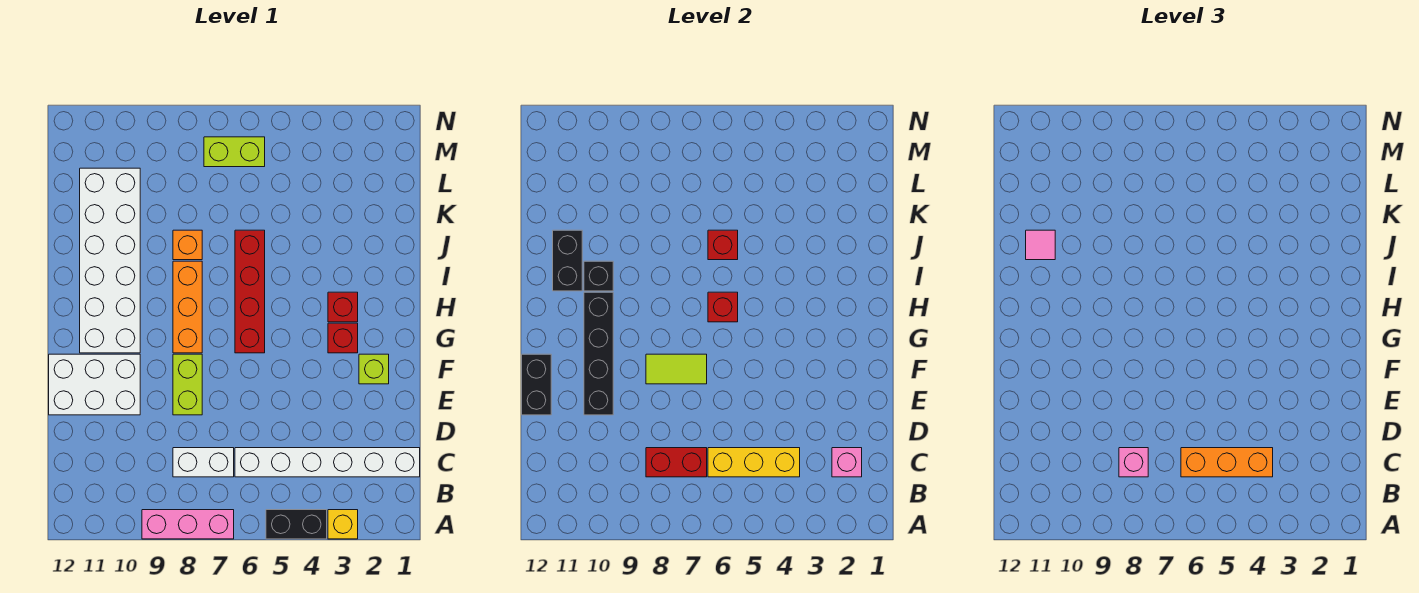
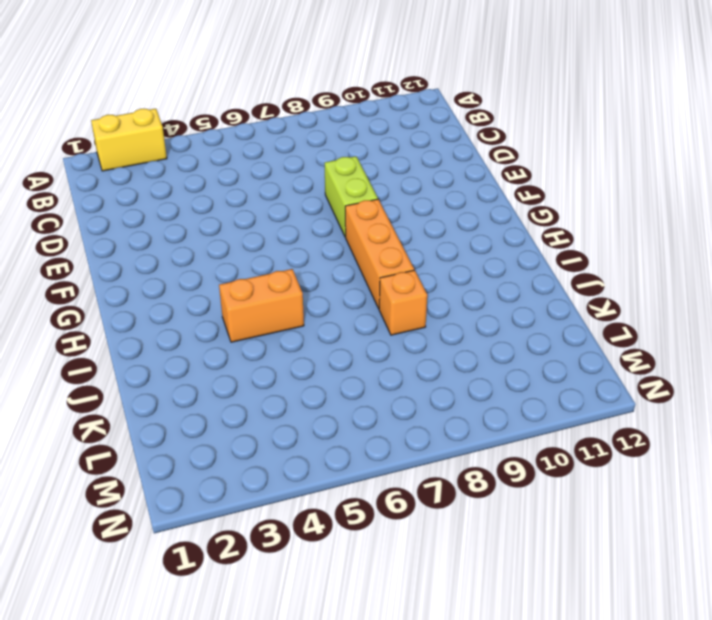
yellow brick A2:A3 level 1 -> yellow brick A3 level 1
orange brick I4:I5 level 1 -> none
none -> black brick A4:A5 level 1
none -> pink brick A7:A9 level 1
none -> white brick C1:C6 level 1

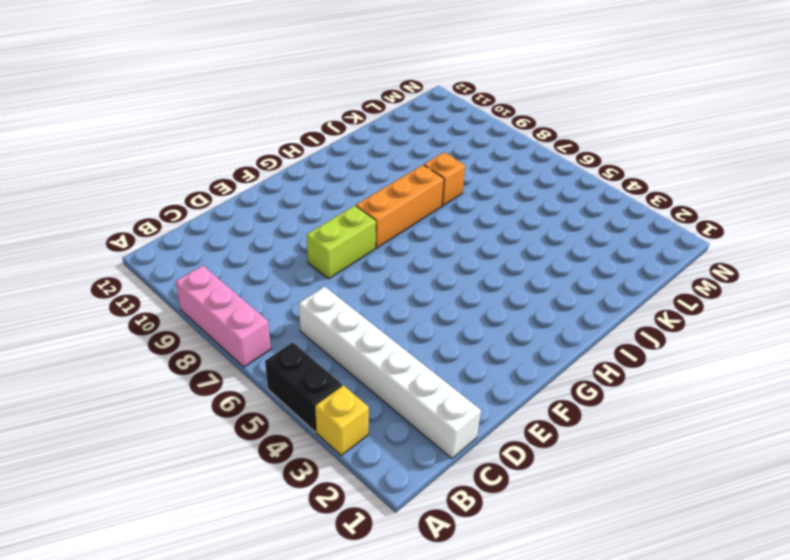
none -> white brick C7:C8 level 1
none -> white brick E10:F12 level 1
none -> lime brick F2 level 1

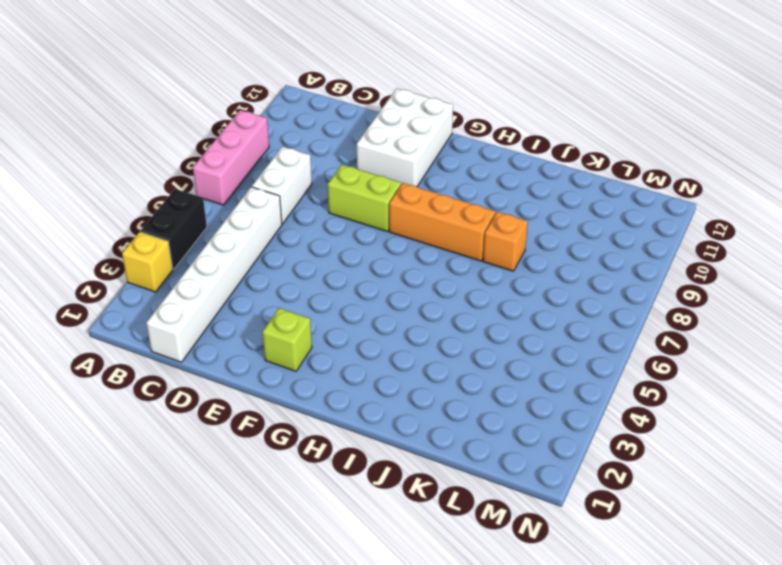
none -> red brick G3 level 1
none -> red brick G6:J6 level 1
none -> white brick G10:L11 level 1

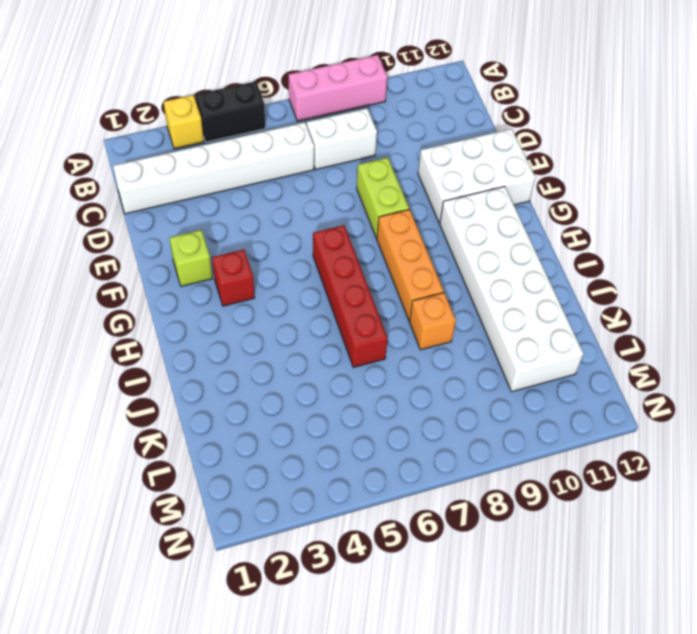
none -> red brick H3 level 1
none -> lime brick M6:M7 level 1
none -> pink brick C2 level 2

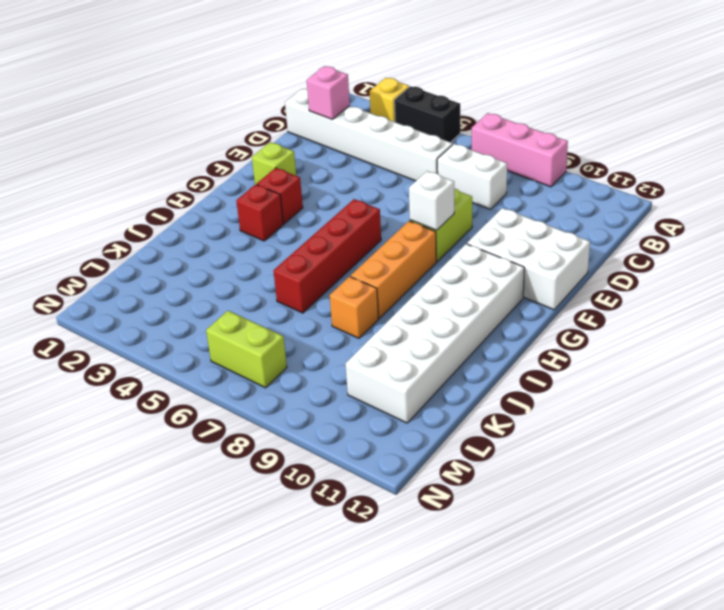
white brick F8 level 2 -> lime tile F7:F8 level 2
none -> yellow brick C4:C6 level 2
none -> red brick C7:C8 level 2
none -> black brick E10:H10 level 2

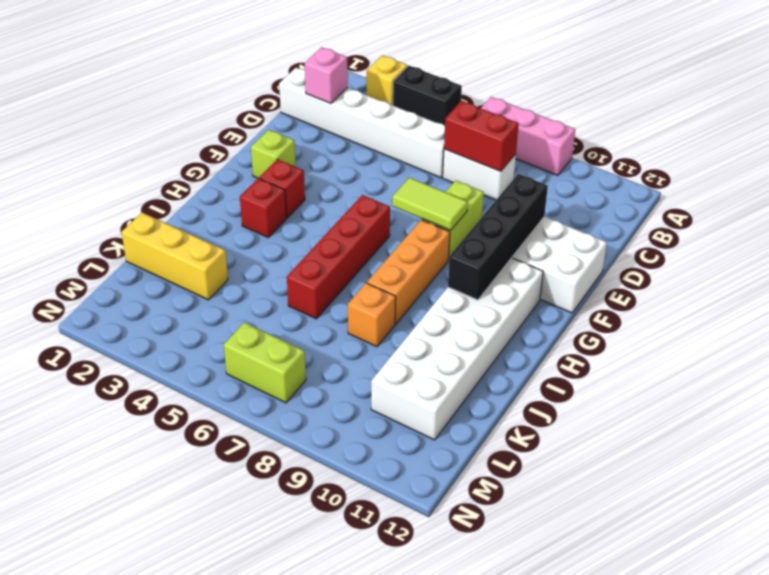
yellow brick K1:K3 level 1 -> yellow brick C4:C6 level 2
none -> black brick E12:F12 level 2
none -> red brick H6 level 2
none -> black brick I10 level 2

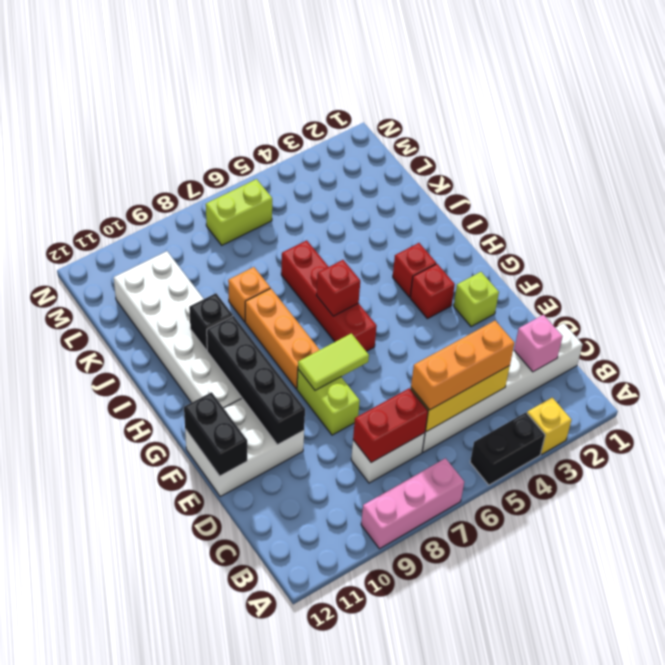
none -> black brick I11:J11 level 2
none -> red brick J6 level 2
none -> pink brick C8 level 3

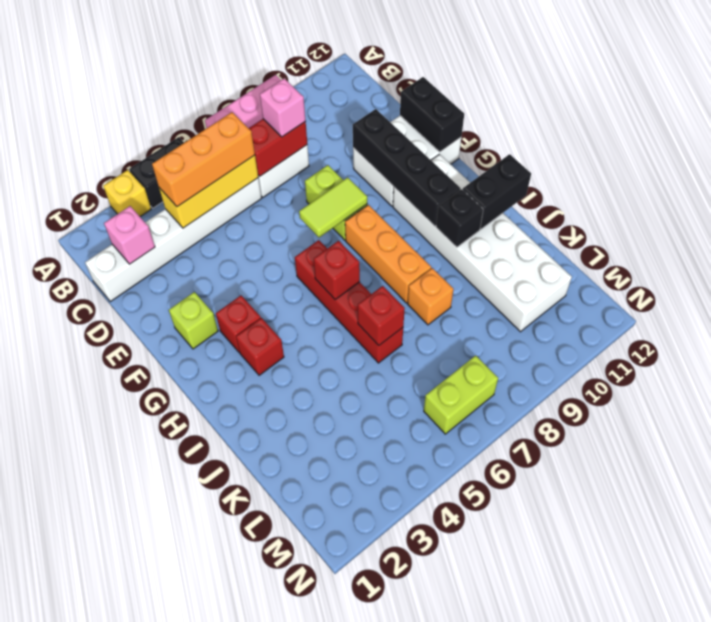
black brick I11:I12 level 2 -> black brick I11:J11 level 2
none -> pink tile J11 level 3

